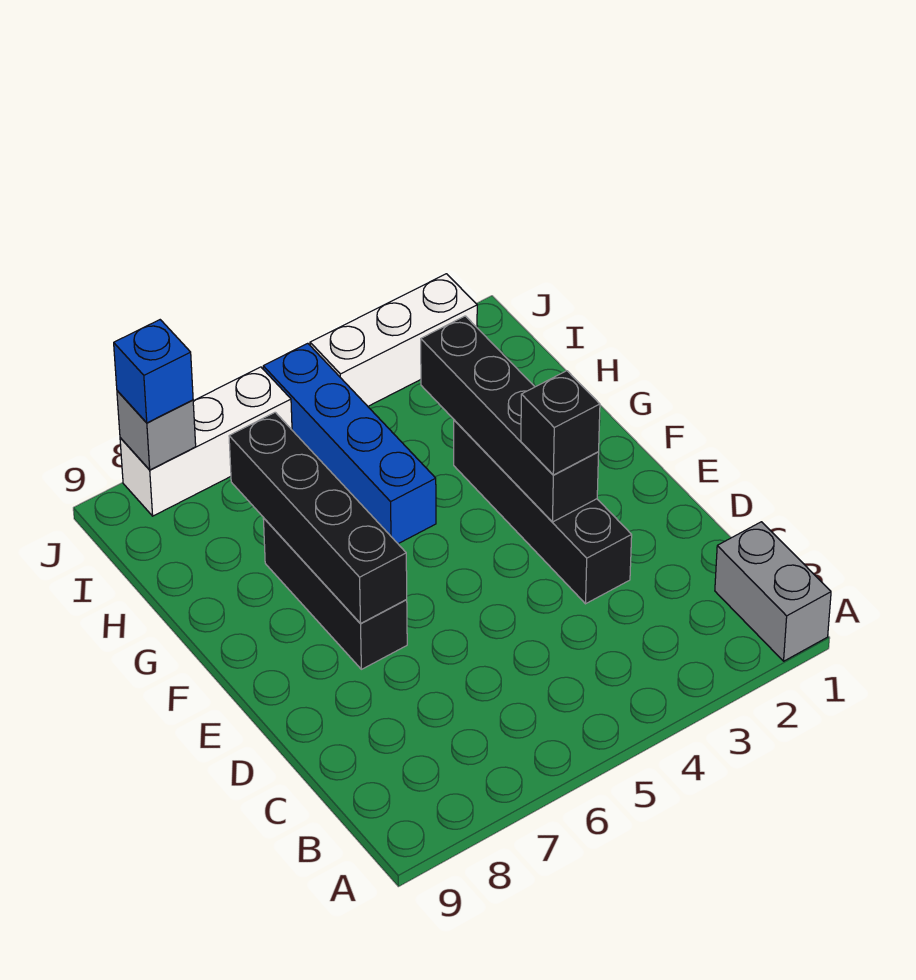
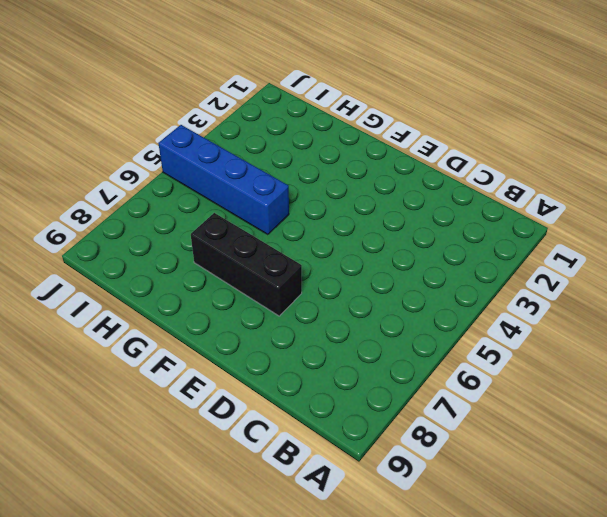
none -> grey brick A1:B1 level 1
none -> black brick D3:G3 level 1

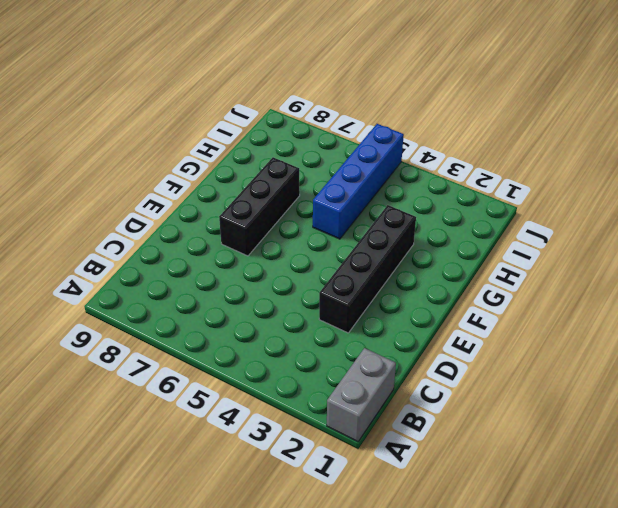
none -> white brick J2:J4 level 1
none -> white brick J6:J8 level 1

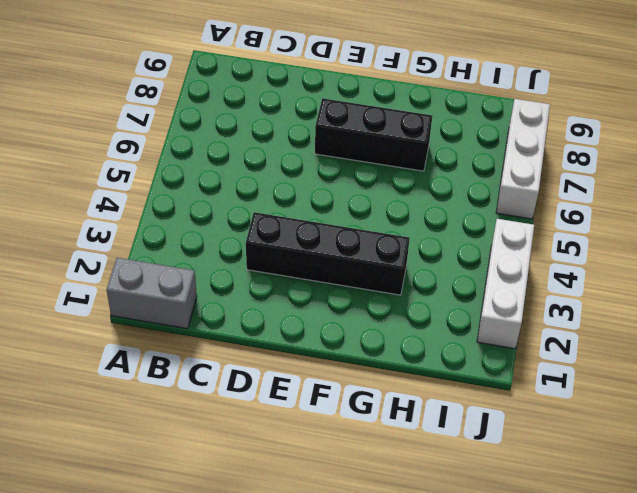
none -> blue brick G5:J5 level 1
none -> black brick E3:H3 level 2

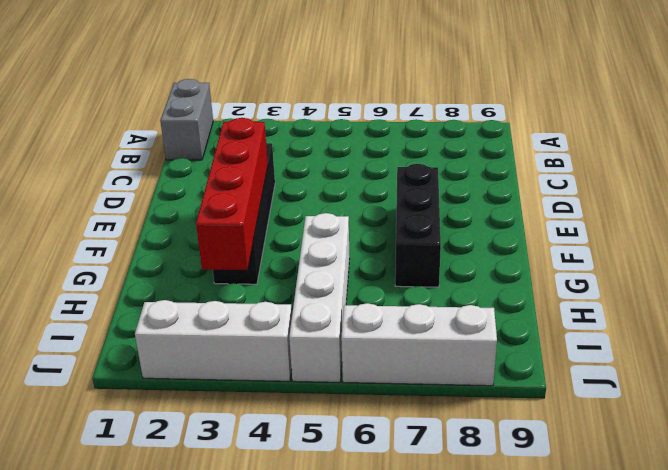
red brick E3:H3 level 2 -> black brick E3:H3 level 2
white brick G5:J5 level 1 -> blue brick G5:J5 level 1
none -> black brick E7:H7 level 2
none -> grey brick J8 level 2

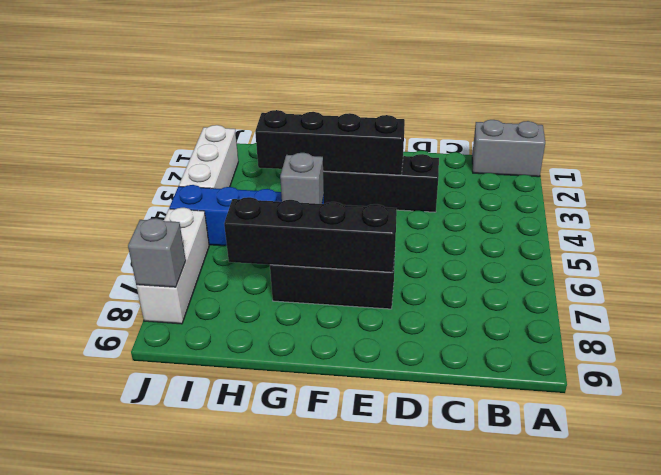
grey brick G5 level 2 -> none
none -> black brick E3 level 3
none -> blue brick J8 level 3

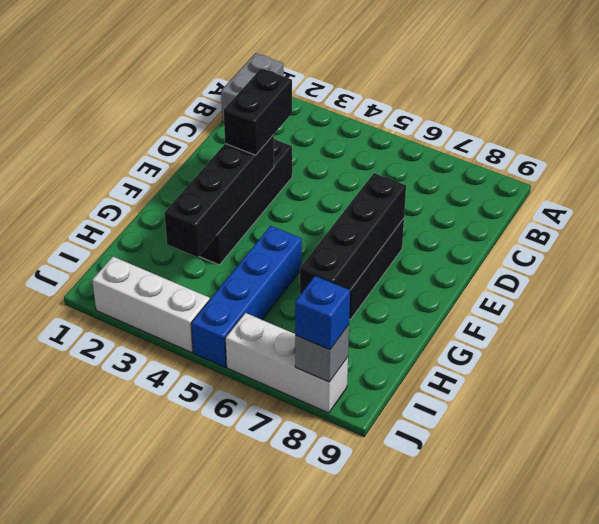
black brick D3:E3 level 3 -> black brick E3 level 3

